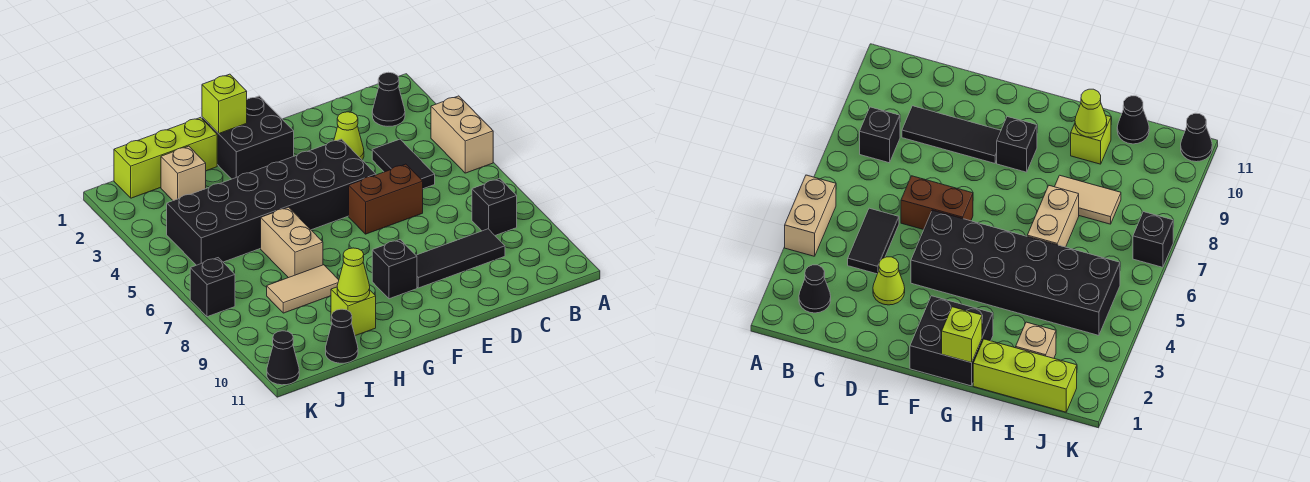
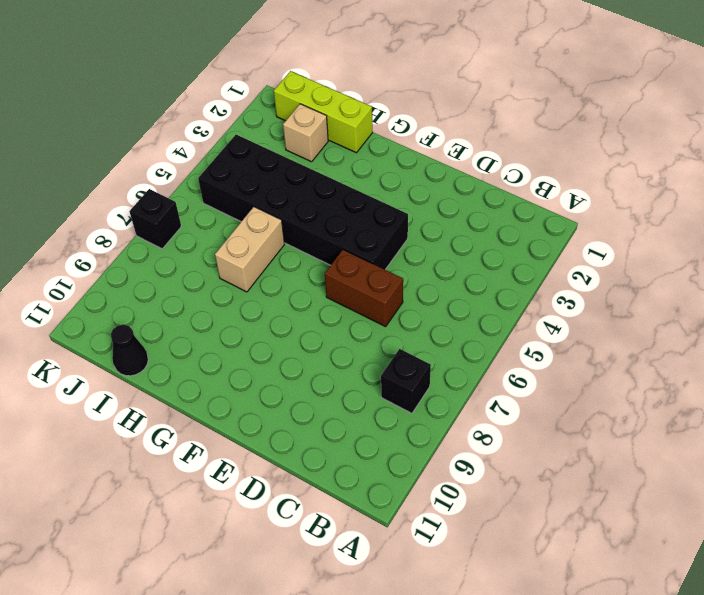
none -> tan brick A4:A5 level 1
none -> black cone B2 level 1
none -> black tile C4:C5 level 1

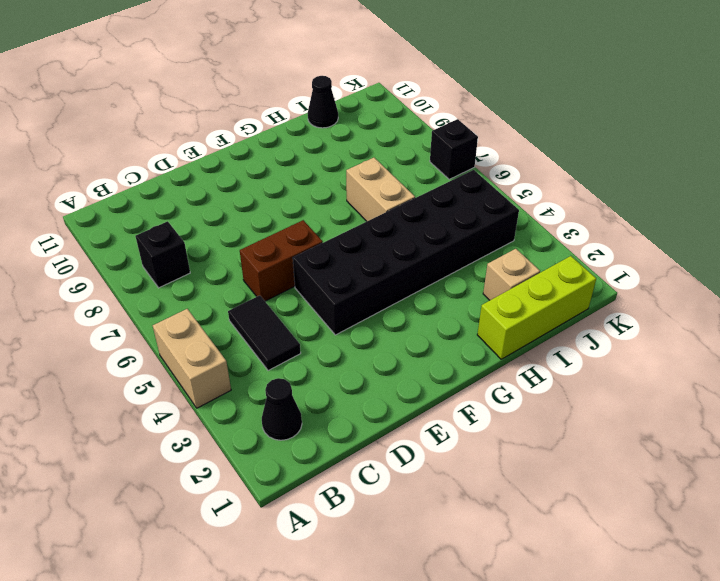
none -> black tile C9:E9 level 1
none -> lime cone D3 level 1
none -> black brick F1:G2 level 1

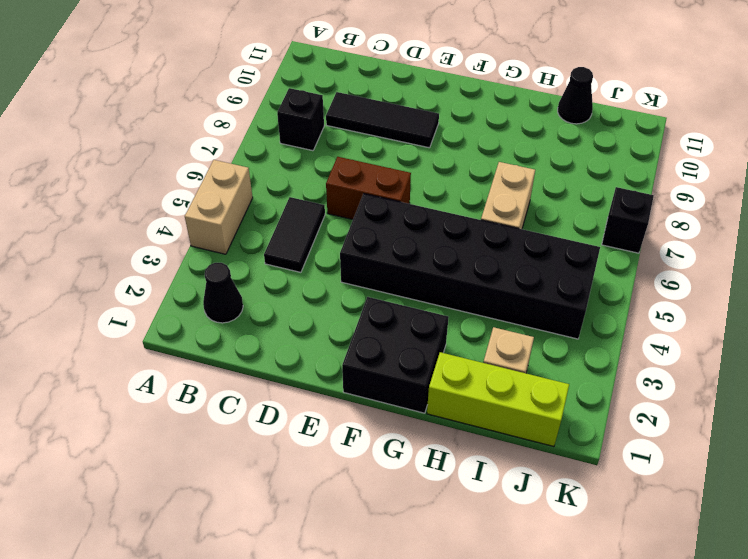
none -> lime cone D3 level 1
none -> black brick F9 level 1
none -> tan tile H8:I8 level 1

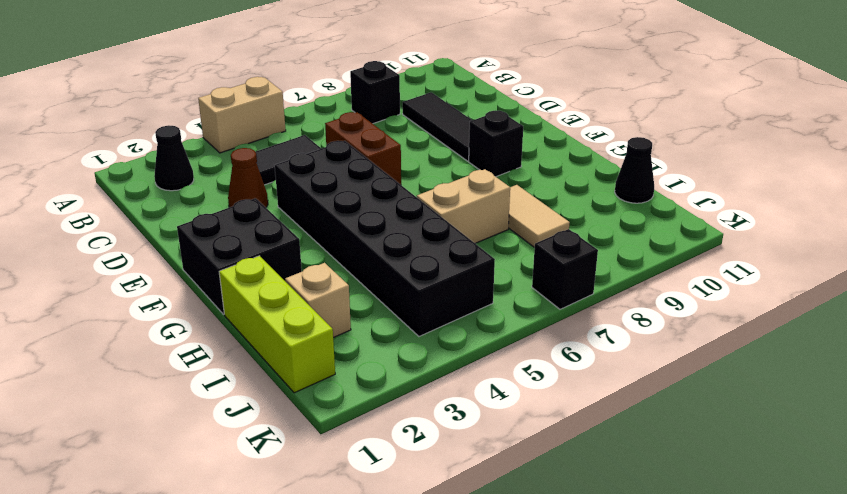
brown cone D3 level 1 -> lime cone D3 level 1
none -> lime brick H10 level 1
none -> black cone K11 level 1
none -> lime brick G1 level 2

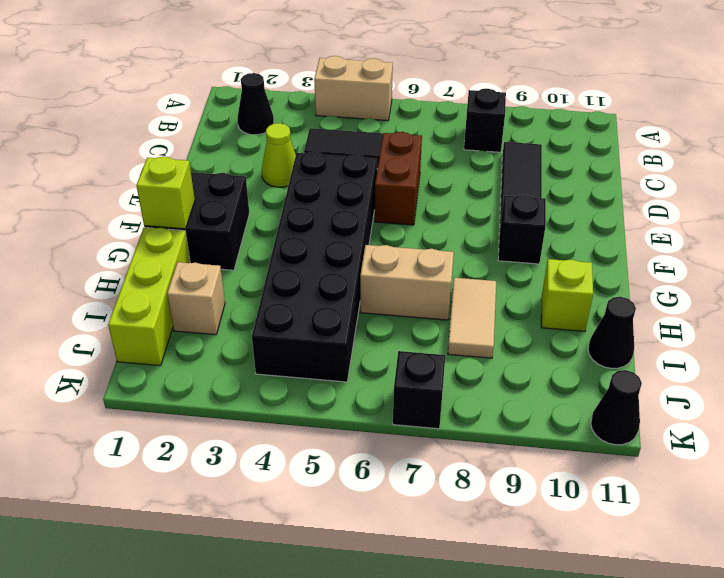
none -> lime cone H10 level 2

